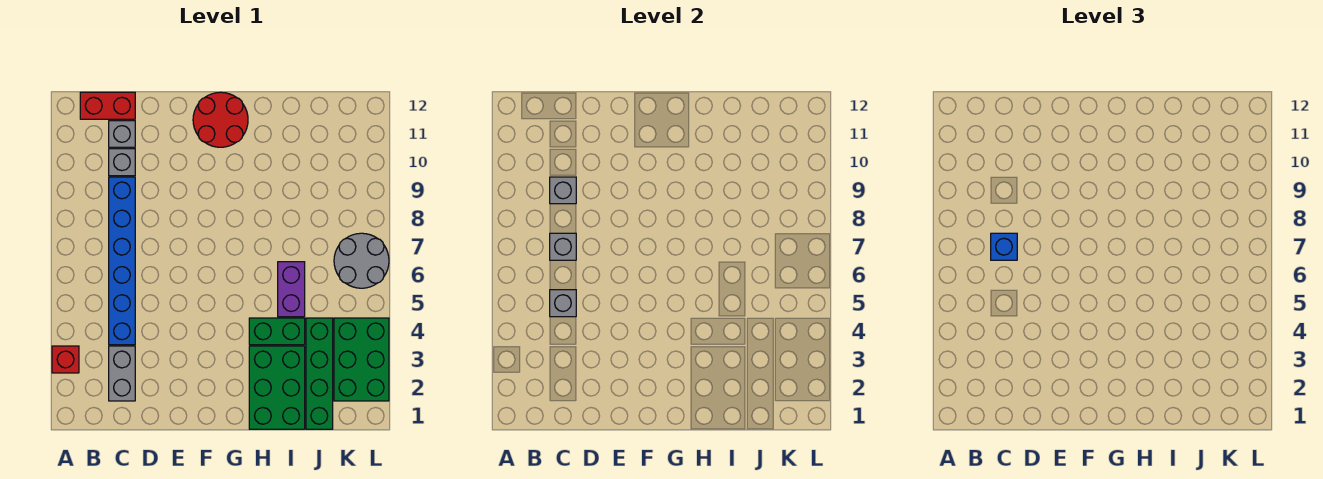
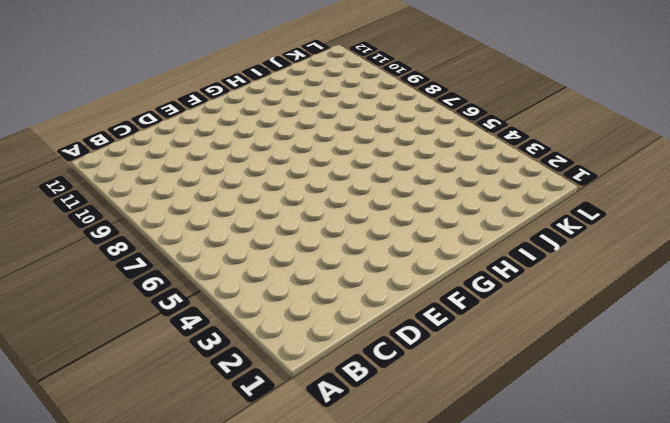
none -> red brick A3 level 1
none -> red brick B12:C12 level 1
none -> grey brick C2:C3 level 1

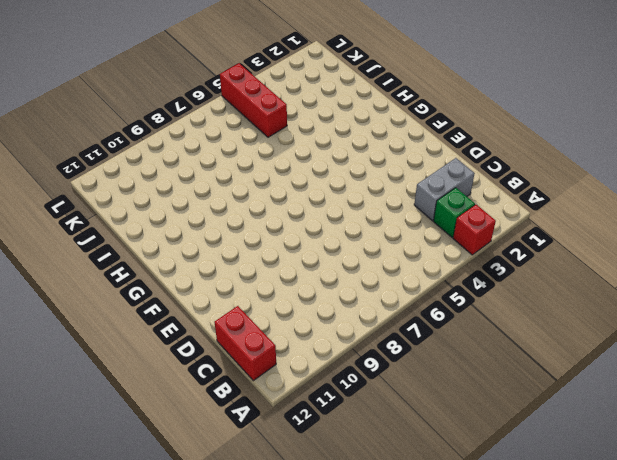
green brick B3 level 1 -> none
red brick J5:L5 level 1 -> none
none -> blue brick C4:C9 level 1
none -> grey brick C10 level 1
none -> grey brick C11 level 1

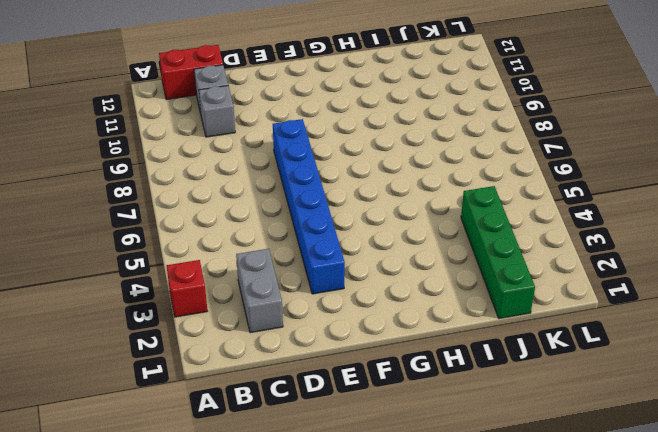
blue brick E3:E8 level 1 -> blue brick C4:C9 level 1
none -> red round brick F11:G12 level 1
none -> green brick H1:I3 level 1
none -> green brick H4:I4 level 1

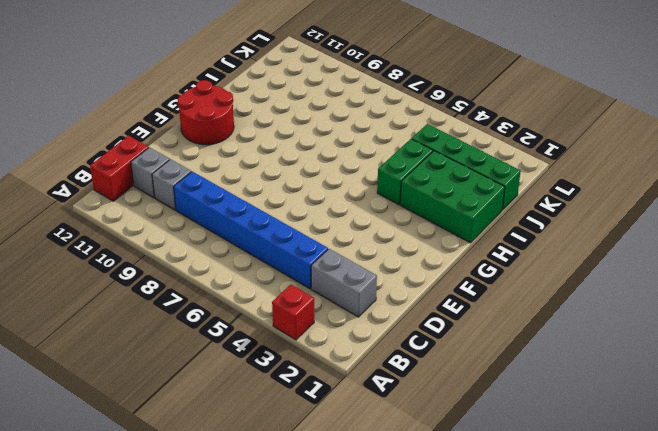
none -> purple brick I5:I6 level 1
none -> green brick K2:L4 level 1
none -> grey round brick K6:L7 level 1

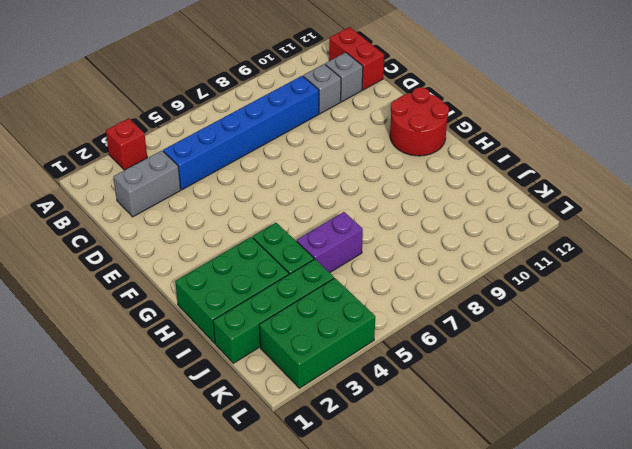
none -> grey round brick K6:L7 level 1
none -> grey brick C5 level 2
none -> grey brick C7 level 2

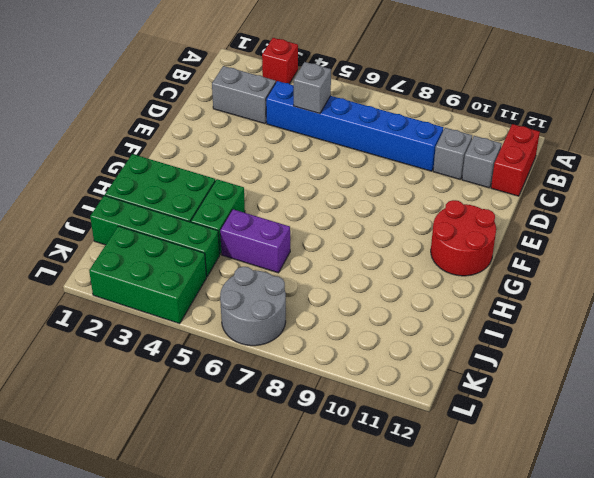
none -> grey brick C7 level 2
none -> grey brick C9 level 2
none -> blue brick C7 level 3

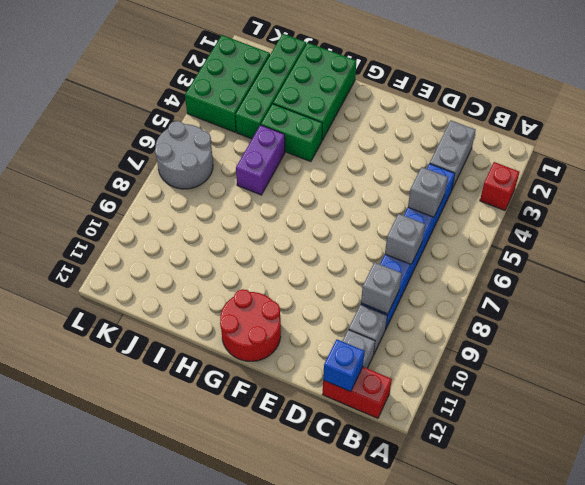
blue brick C12 level 2 -> blue brick C7 level 3

